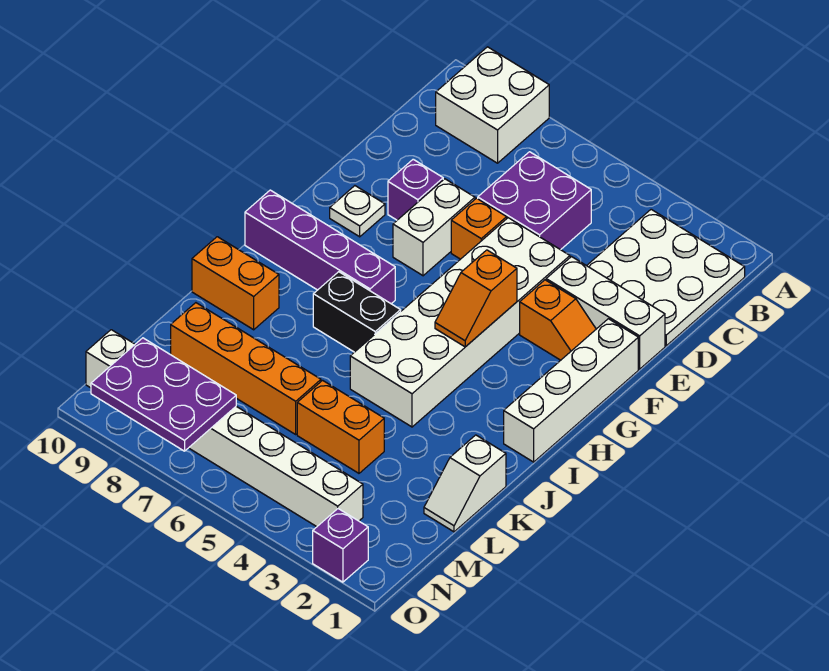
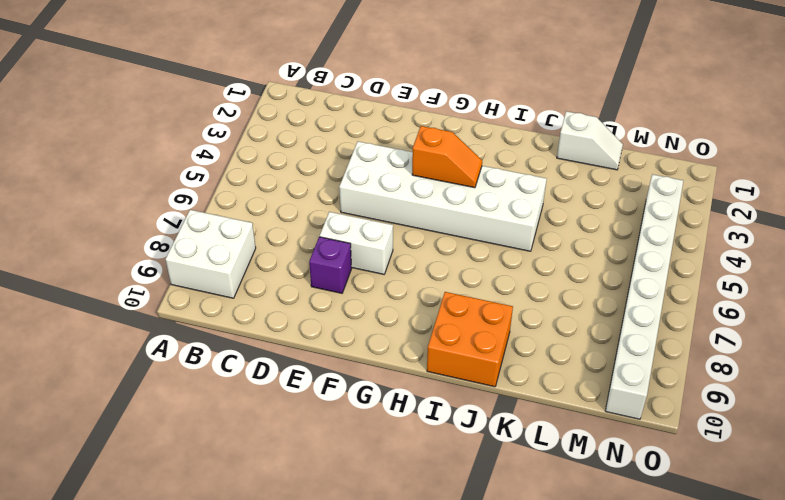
orange brick I9:J10 level 1 -> orange brick J9:J10 level 1
none -> white plate B1:D3 level 1
none -> purple brick C5:D6 level 1
none -> white brick E1:E3 level 1

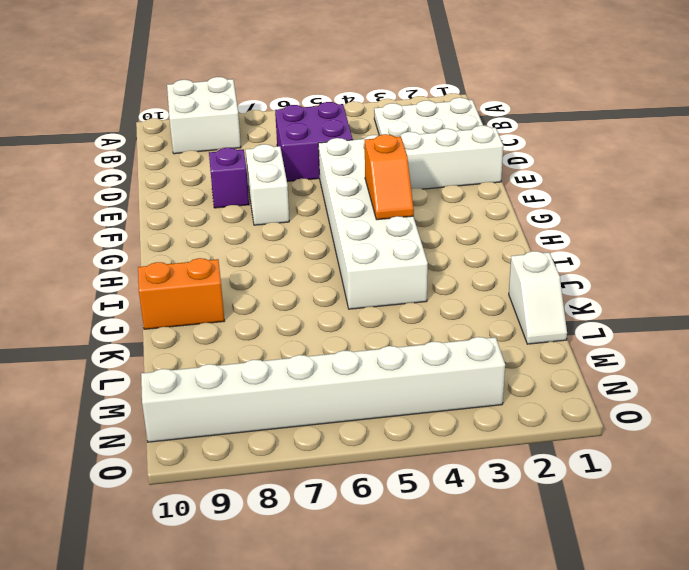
none -> orange brick E6 level 1
none -> white brick F1:I1 level 1
none -> orange slope F2:F3 level 1 top 3

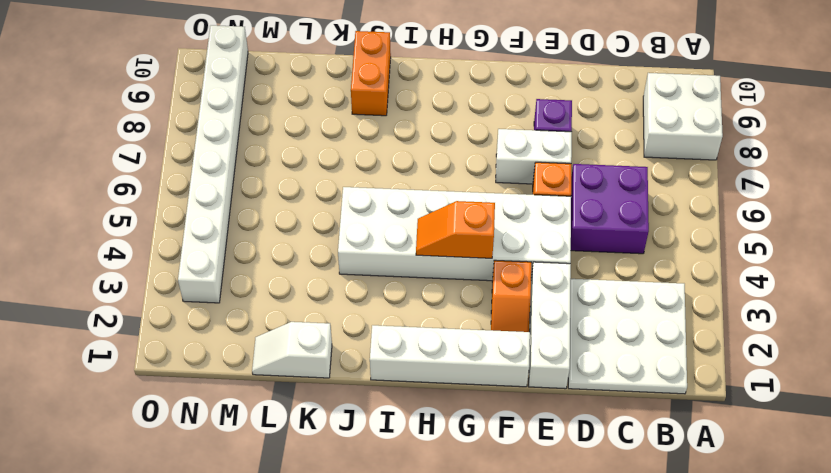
none -> white plate F9 level 1
none -> purple brick H7:H10 level 1
none -> black brick I6:I7 level 1

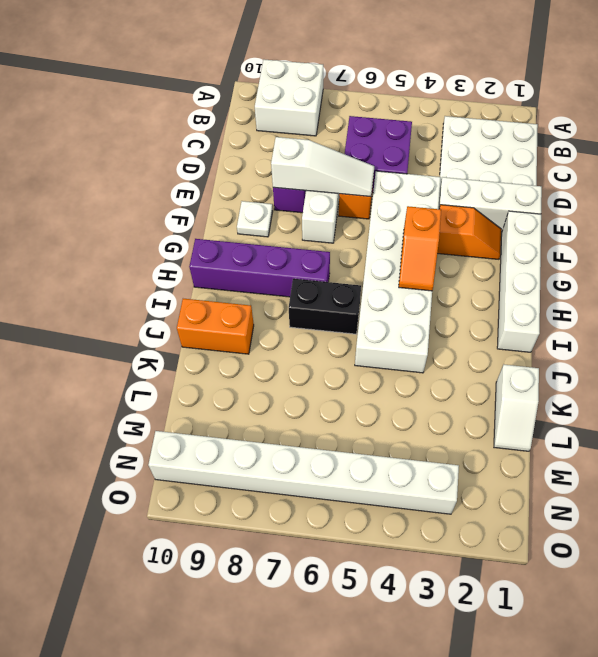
white slope E6:E8 level 2 top 8 -> none
none -> orange brick L4:L5 level 1
none -> orange brick L6:L9 level 1
none -> purple brick O2 level 1

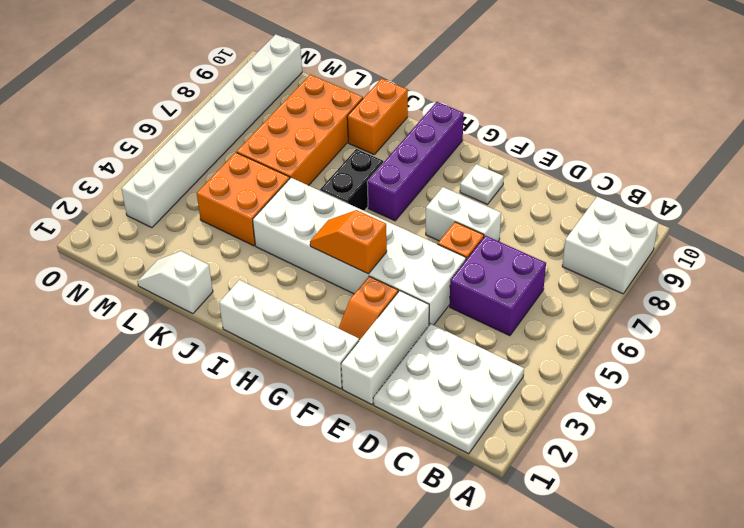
orange brick K4:L5 level 1 -> orange brick L4:L5 level 1
orange brick K6:L9 level 1 -> orange brick L6:L9 level 1
none -> purple brick E8 level 1
none -> purple brick O2 level 1
none -> purple plate N7:O9 level 2

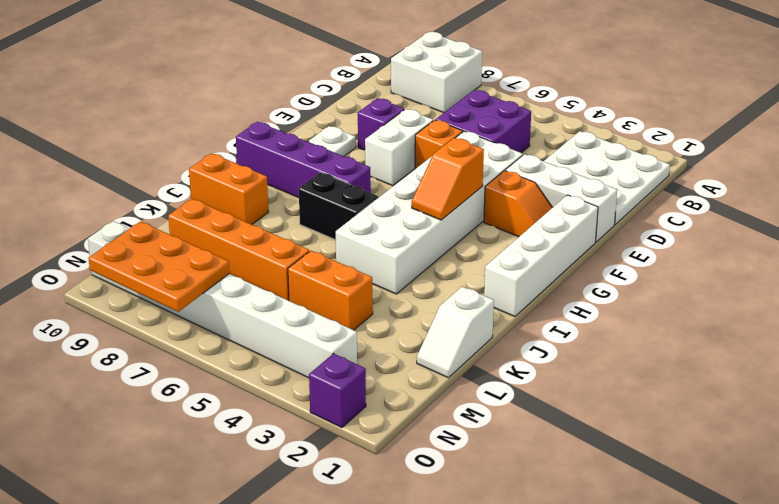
orange plate N7:O9 level 2 -> purple plate N7:O9 level 2

